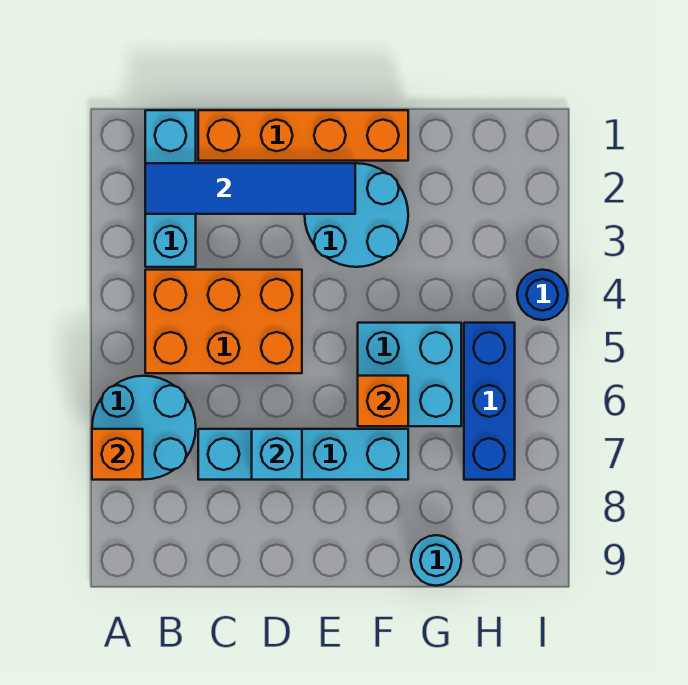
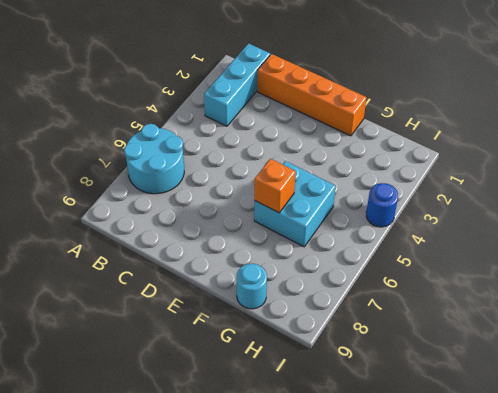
none -> orange brick B4:D5 level 1
none -> cyan brick C7:F7 level 1
none -> cyan round brick E2:F3 level 1

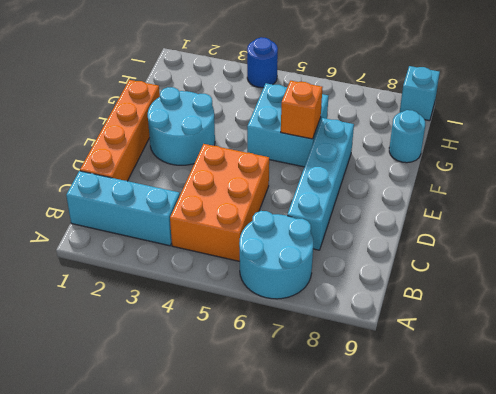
cyan brick I9 level 1 -> cyan brick D7 level 2
none -> blue brick H5:H7 level 1
none -> orange brick A7 level 2
none -> blue tile B2:E2 level 2

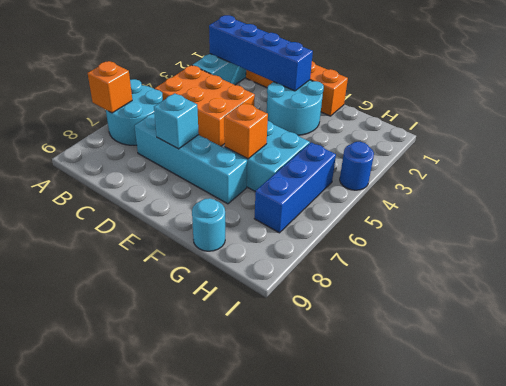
blue brick B2:E2 level 2 -> blue tile B2:E2 level 2

